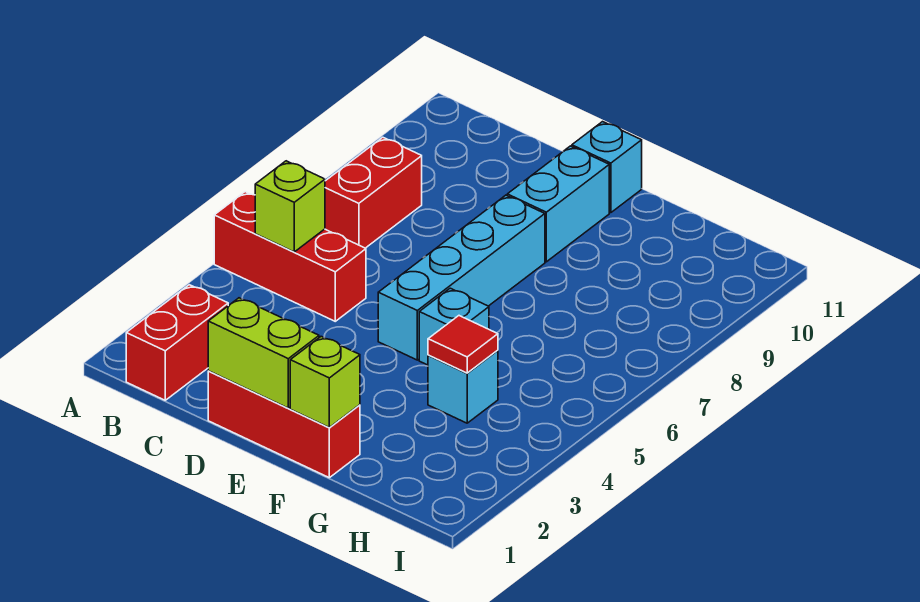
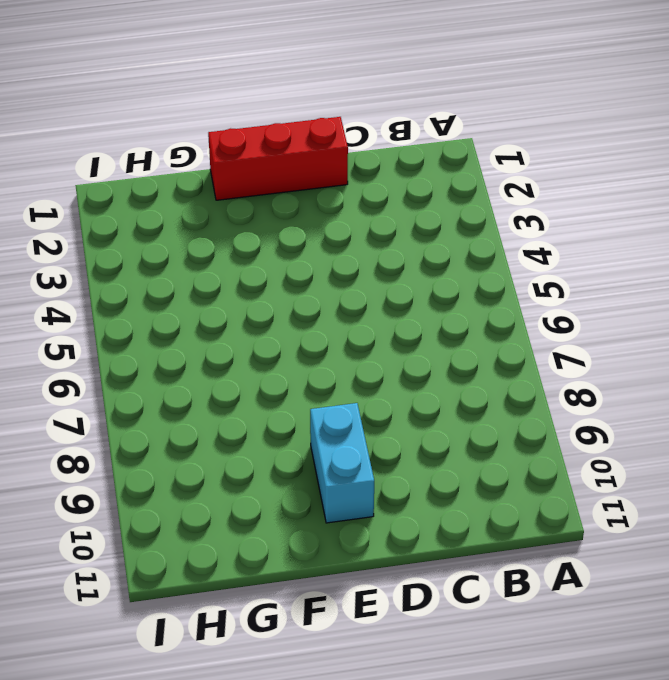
none -> red brick A5:C5 level 1
none -> red brick B1:B2 level 1
none -> red brick B7:B8 level 1

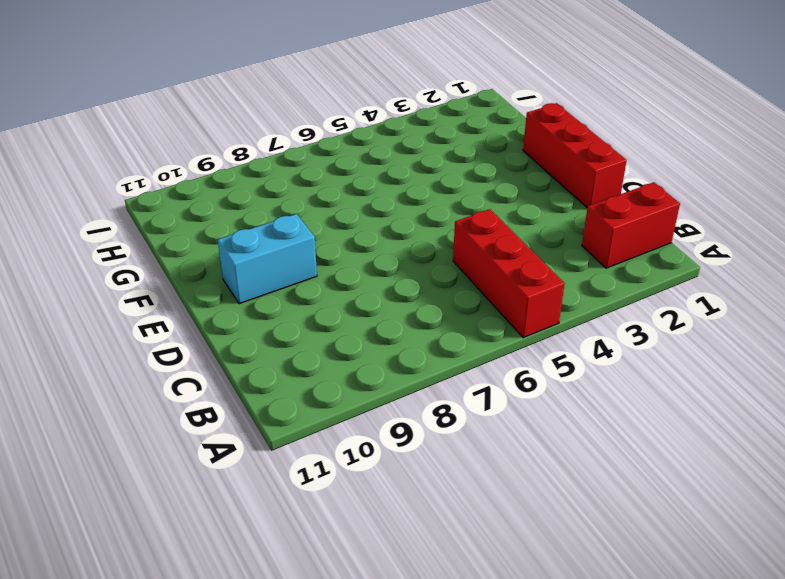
none -> red brick B7:B8 level 1
none -> cyan brick E5:E8 level 1
none -> cyan brick E11 level 1

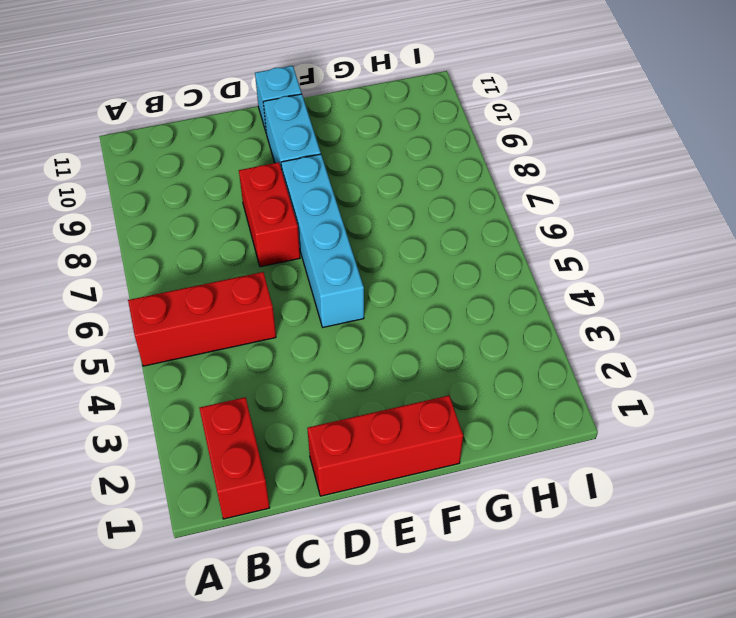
red brick D7:D8 level 1 -> red brick B7:B8 level 1
none -> cyan brick F5 level 1
none -> cyan brick G4 level 1
none -> lime brick B5 level 2

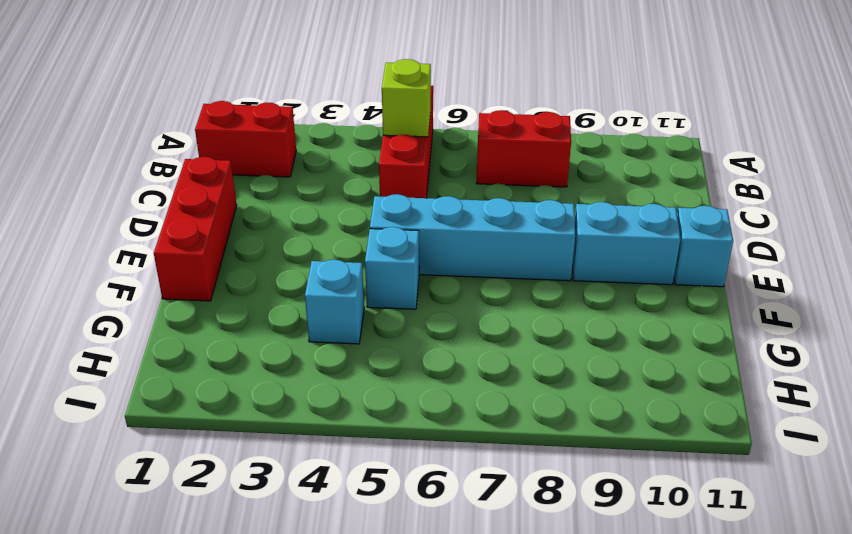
none -> lime brick D1:E1 level 2
none -> lime brick F1 level 2
none -> red tile G4 level 2

